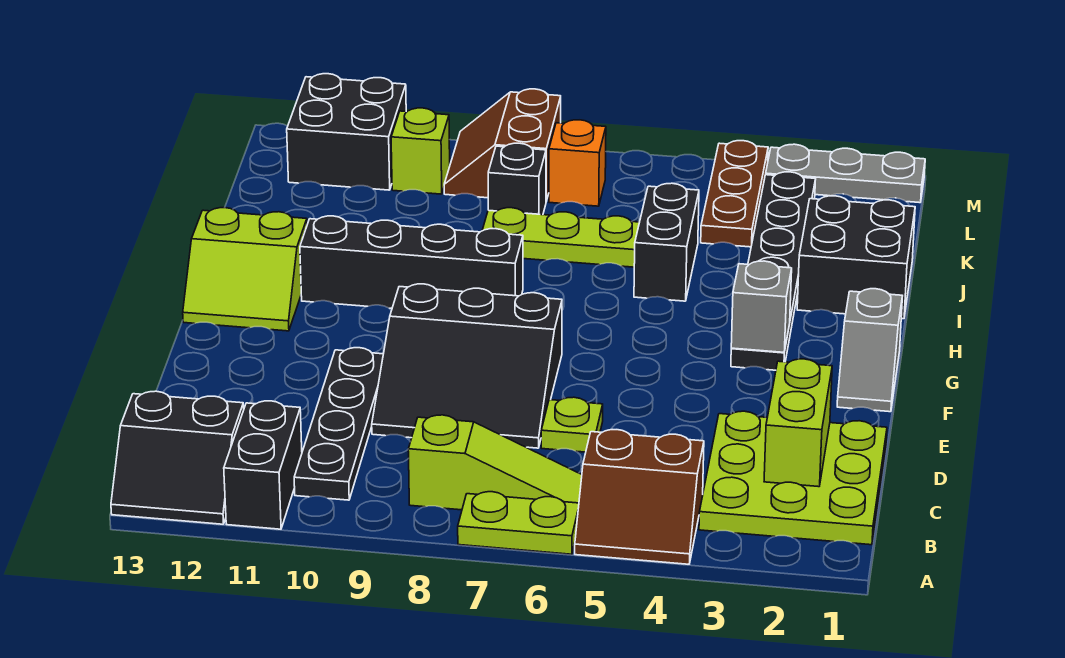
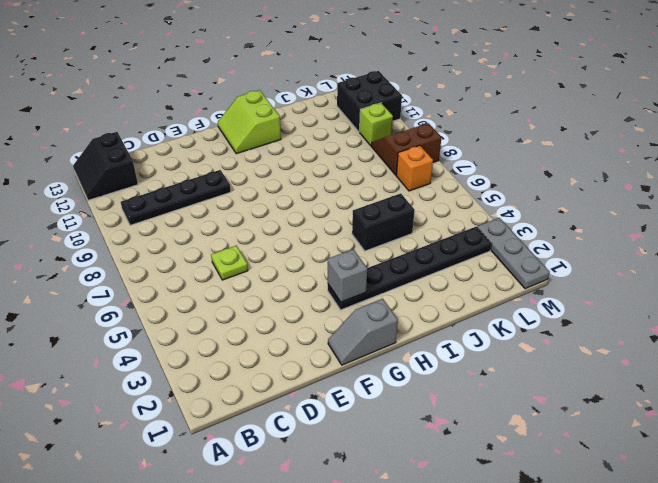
none -> brown slope A4:B5 level 1 top B
none -> lime plate A6:A7 level 1
none -> black brick A11:B11 level 1

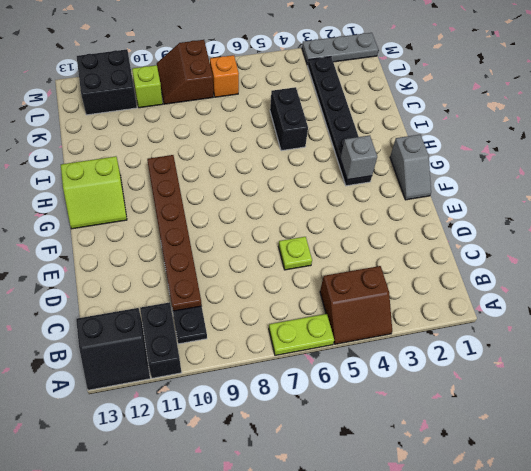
brown plate C10:H10 level 2 -> none
none -> lime plate B1:D3 level 1
none -> lime slope B6:B8 level 1 top 8
none -> black slope D7:F9 level 1 top F

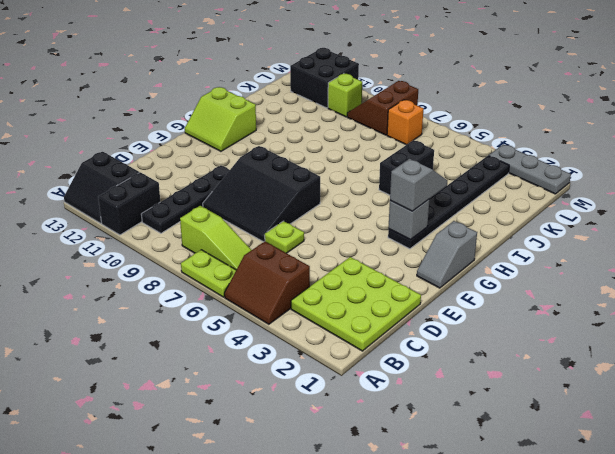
grey slope G3:H3 level 3 top G -> none
none -> black brick H8:H11 level 1
none -> black brick I1:J2 level 1
none -> lime plate J6:J8 level 1

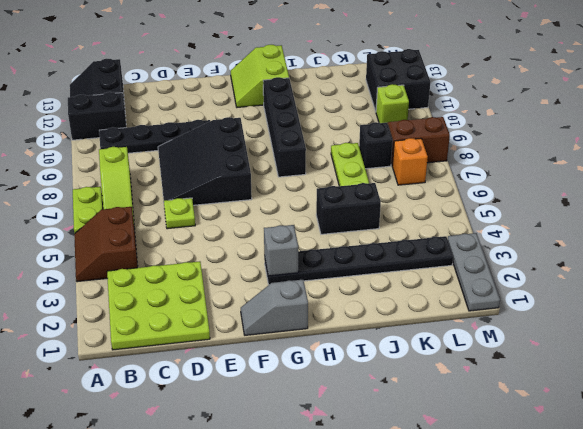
none -> black brick I1:J2 level 1
none -> brown plate K4:M4 level 1
none -> lime brick C2:D2 level 2

